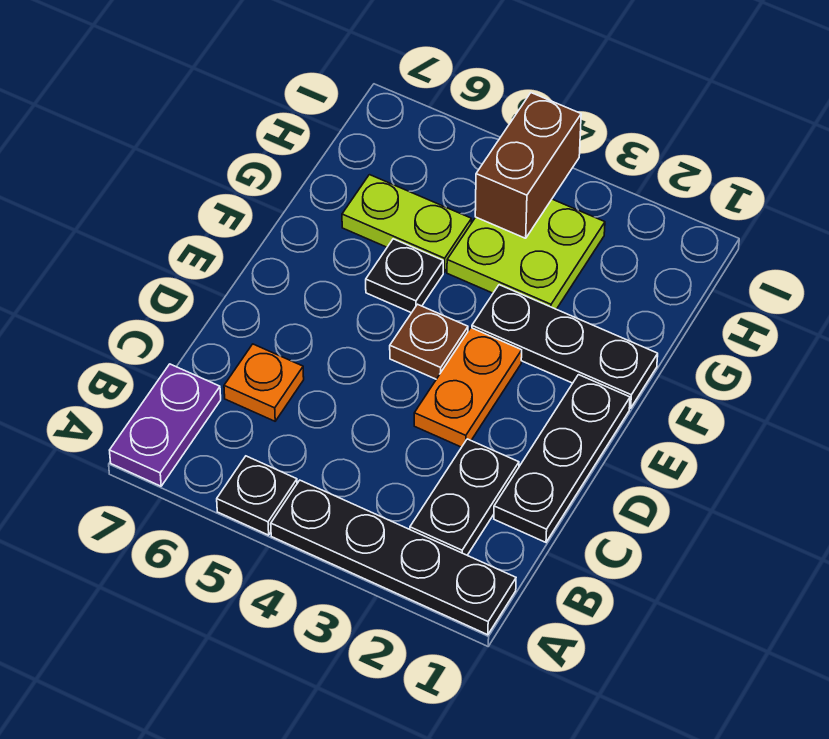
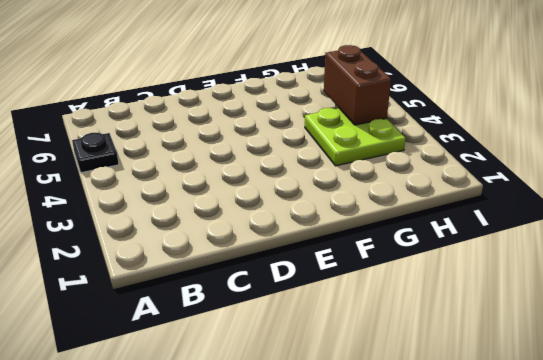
brown brick H4:H5 level 2 -> brown brick H4:I4 level 2
none -> black plate A1:A4 level 1
none -> purple plate A7:B7 level 1
none -> black plate B2:C2 level 1

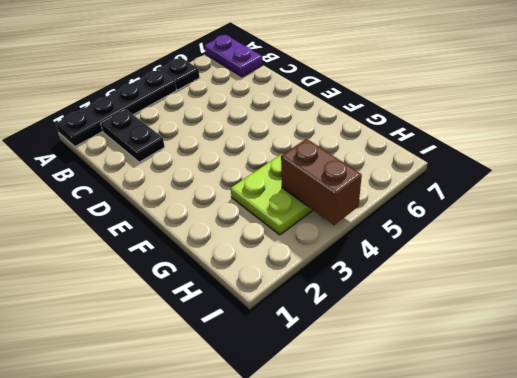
none -> black plate C1:E1 level 1
none -> orange plate C6 level 1
none -> orange plate D3:E3 level 1

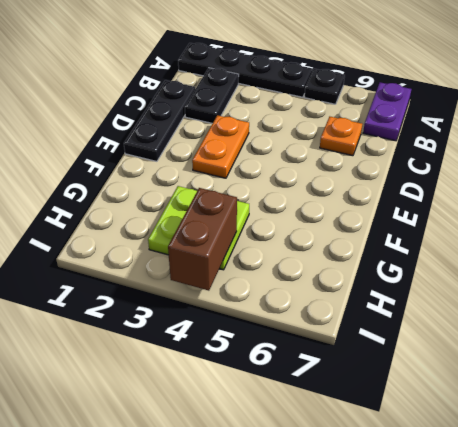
none -> brown plate E4 level 1
none -> black plate F1:F3 level 1
none -> black plate F5 level 1

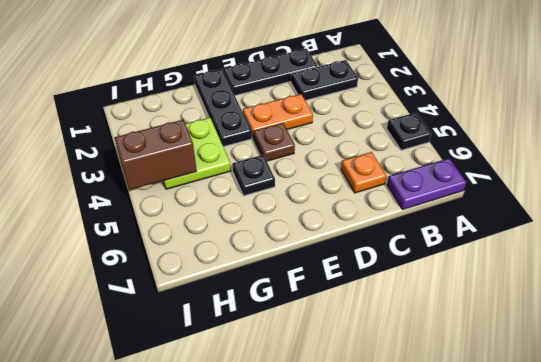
none -> black plate A1:A4 level 1
none -> lime plate G5:G6 level 1

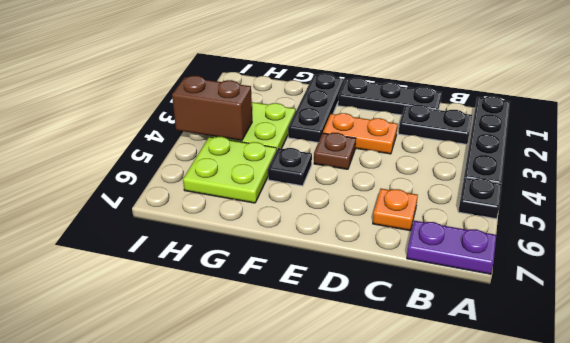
lime plate G5:H6 level 1 -> lime plate G5:G6 level 1

